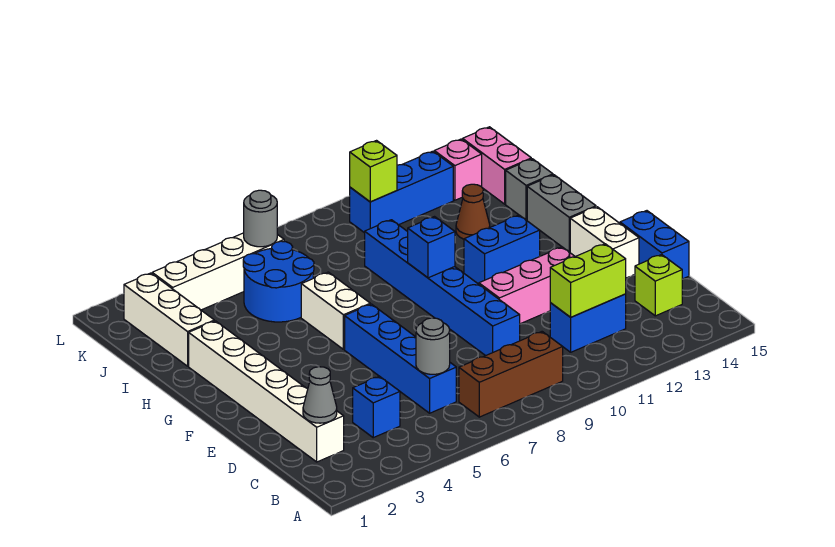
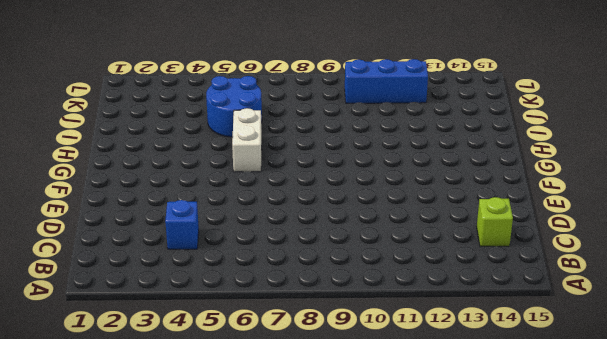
none -> brown brick B7:B9 level 1
none -> white brick C2:H2 level 1
none -> blue brick C6:F6 level 1

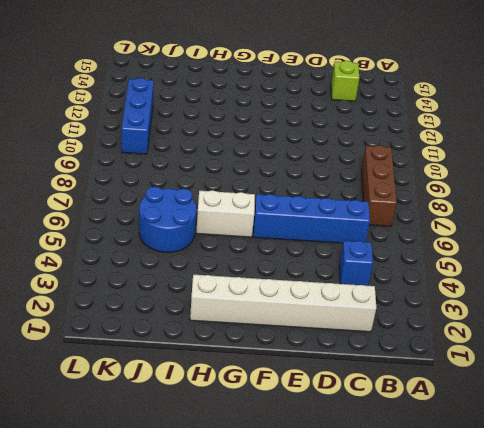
none -> blue brick C11:C12 level 1
none -> blue brick D9:I9 level 1
none -> blue brick D15:E15 level 1

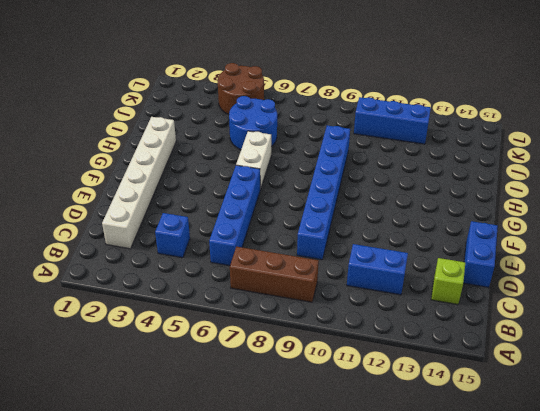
brown round brick K4:L5 level 1 -> white brick K3:K6 level 1
none -> pink brick E10:E12 level 1
none -> white brick E14:F14 level 1
none -> blue brick G11:G12 level 1

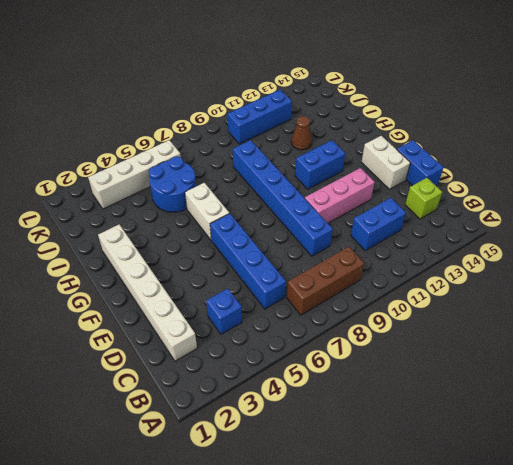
none -> grey brick G14:H14 level 1
none -> white brick I2:K2 level 1
none -> grey brick I14 level 1

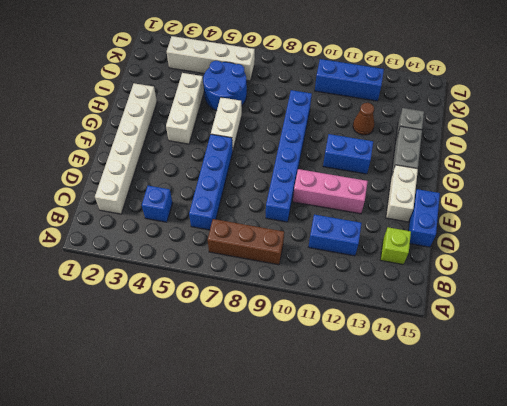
white brick G4:I4 level 1 -> white brick I2:K2 level 1
none -> pink brick J14:K14 level 1
none -> pink brick K13 level 1
none -> grey cone C2 level 2

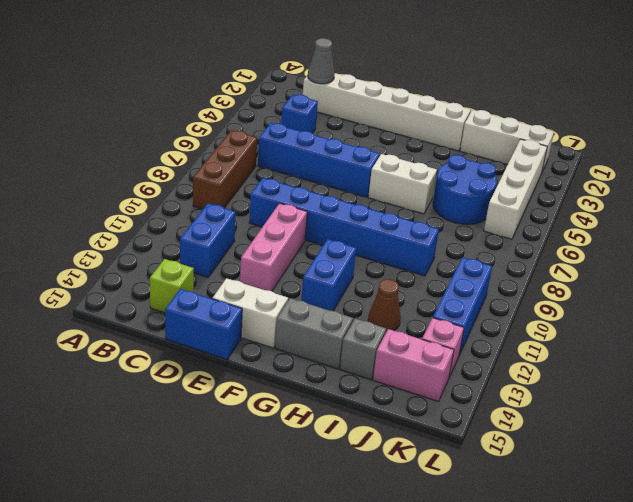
none -> grey round brick C6 level 2
none -> lime brick C11:C12 level 2
none -> blue brick G9 level 2

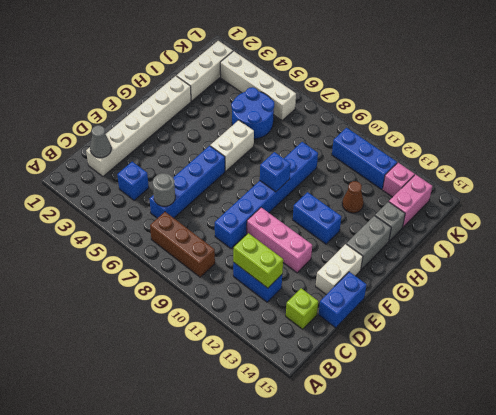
none -> grey round brick K6 level 2
none -> lime brick K10 level 2

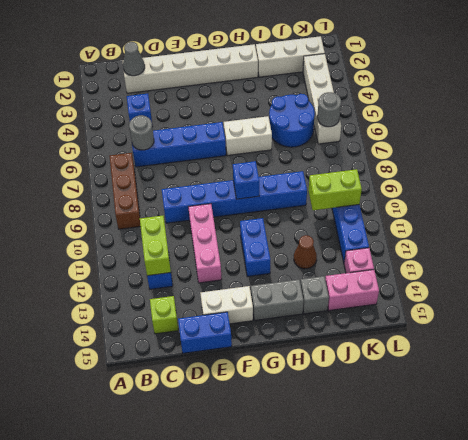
lime brick J10:K10 level 2 -> lime brick K10 level 2

